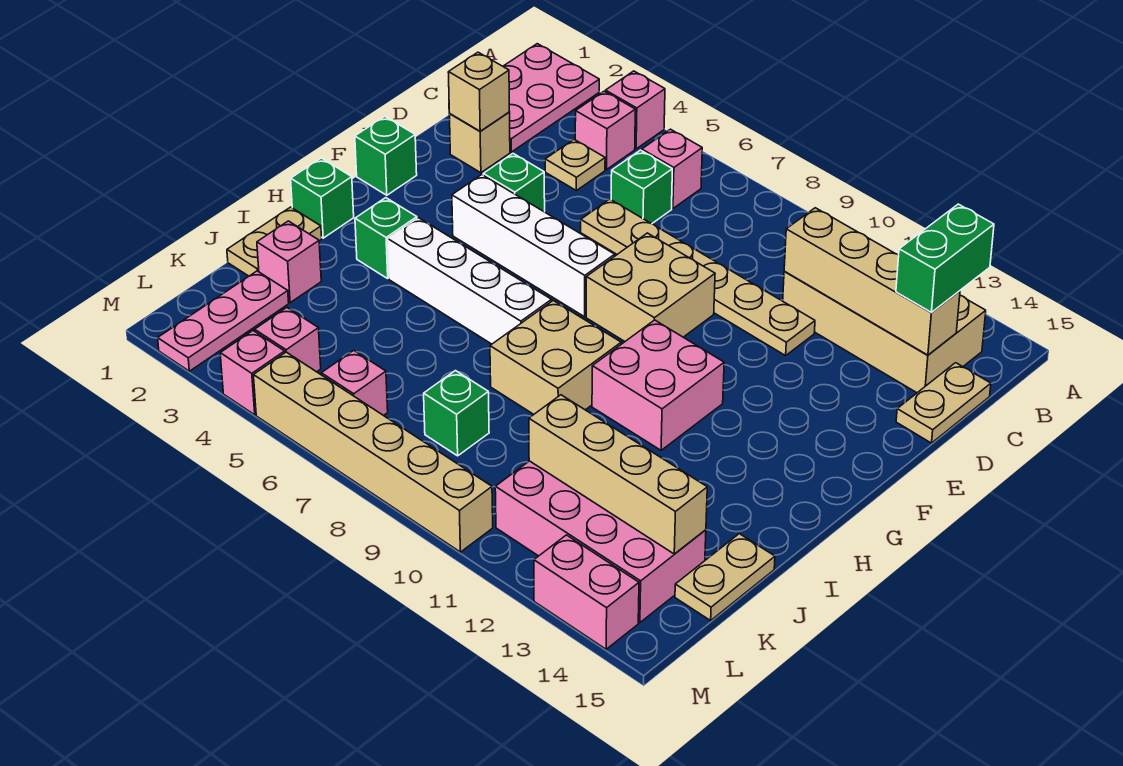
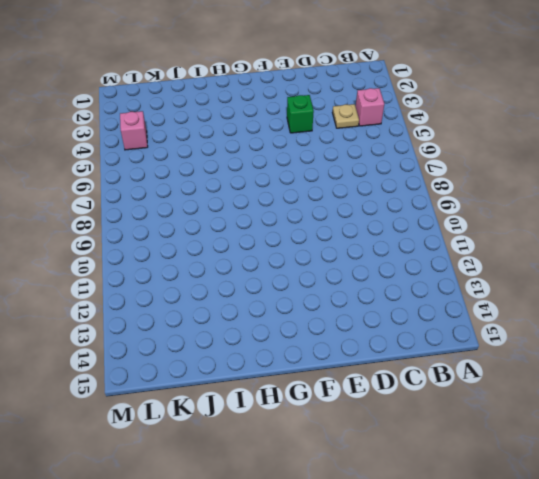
none -> pink plate A1:C2 level 1
none -> pink brick A4 level 1
none -> pink brick B6 level 1
none -> tan brick B11:C14 level 1

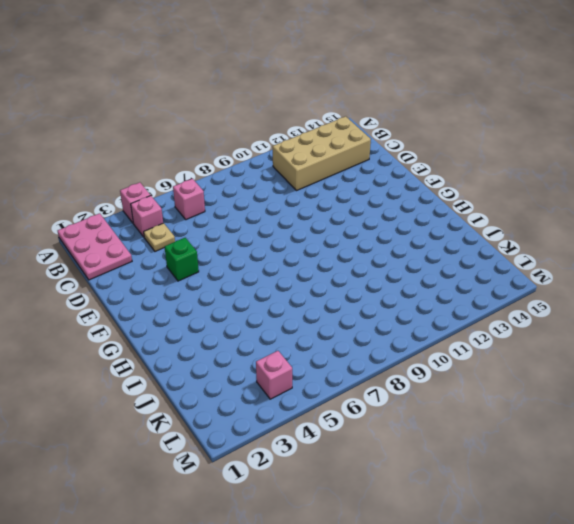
none -> green brick C6 level 1
none -> tan plate C15:D15 level 1
none -> tan brick D2 level 1
none -> tan plate D6:D11 level 1

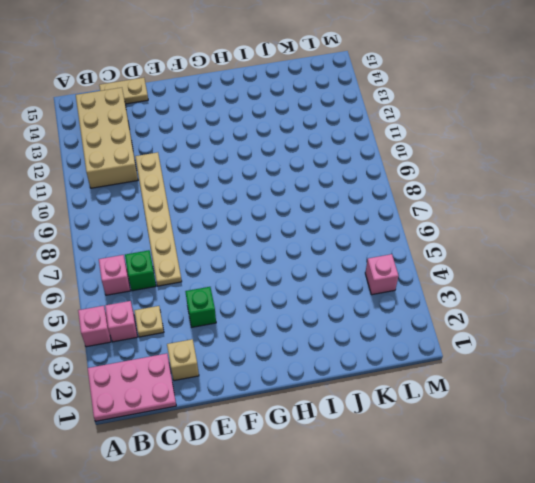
none -> tan brick E8:F9 level 1
none -> green brick F1 level 1
none -> white brick F4:F7 level 1
none -> pink brick G10:H11 level 1

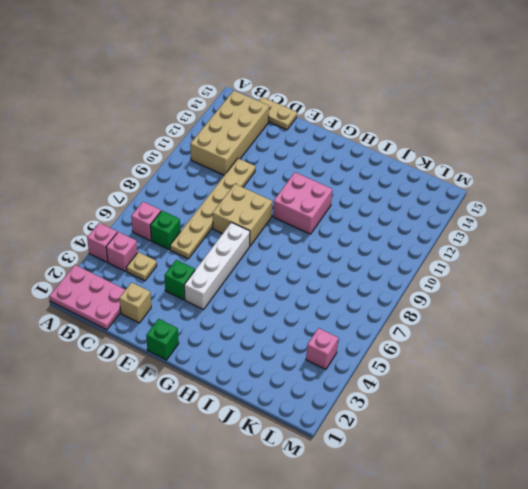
none -> green brick H1 level 1
none -> green brick H3 level 1
none -> white brick H4:H7 level 1
none -> tan brick H8:I9 level 1

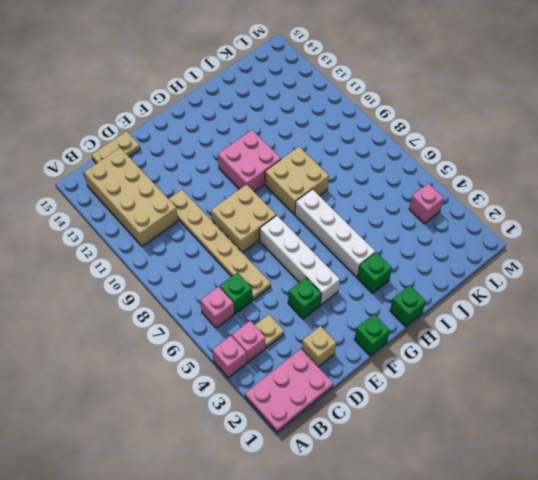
none -> tan plate I1:J1 level 1
none -> pink brick J2 level 1
none -> tan plate J15:K15 level 1
none -> pink plate K2:M2 level 1

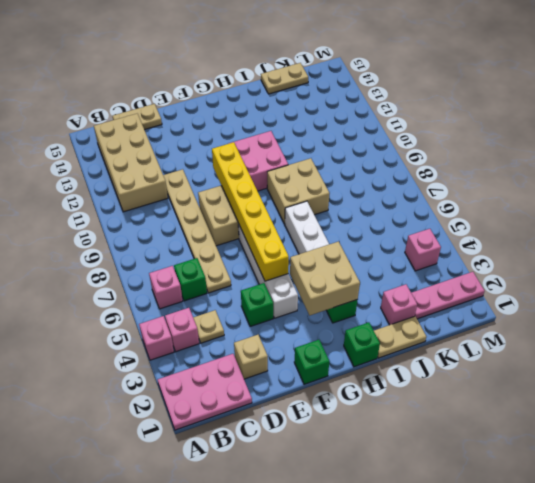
yellow brick F5:F10 level 2 -> none
tan brick G3:H4 level 2 -> none
none -> green brick K8 level 1
none -> pink brick K11:L14 level 1
none -> pink brick L6 level 1
none -> pink brick M4 level 1

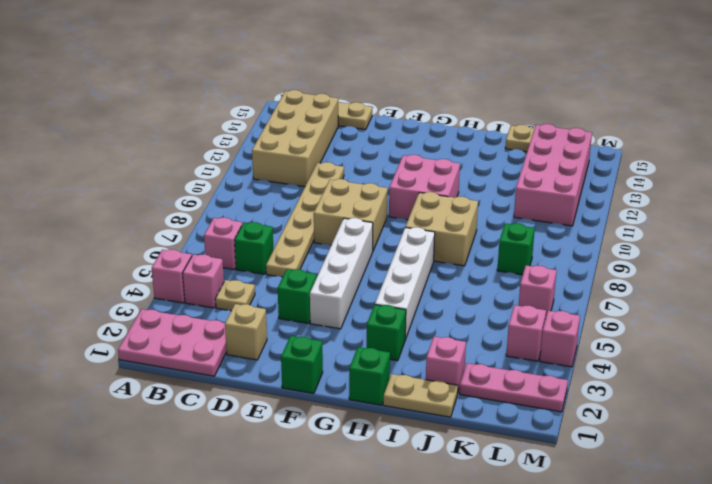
none -> tan brick M5:M10 level 1
none -> pink brick M13:M14 level 1
none -> tan brick C11:C14 level 2
none -> tan brick D2 level 2

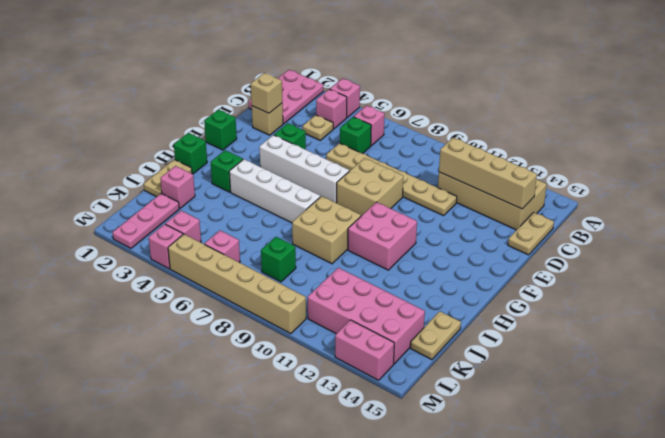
none -> tan brick K11:K14 level 2
none -> green brick B14:C14 level 3

